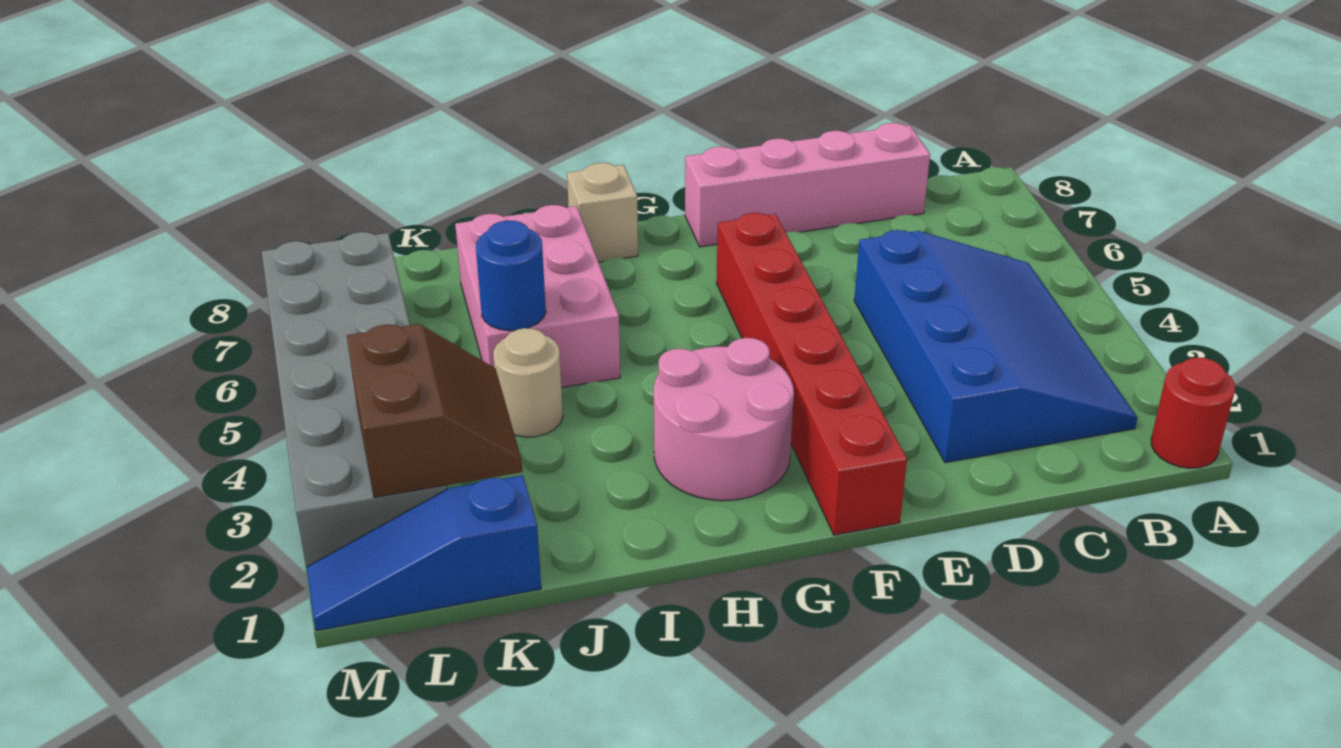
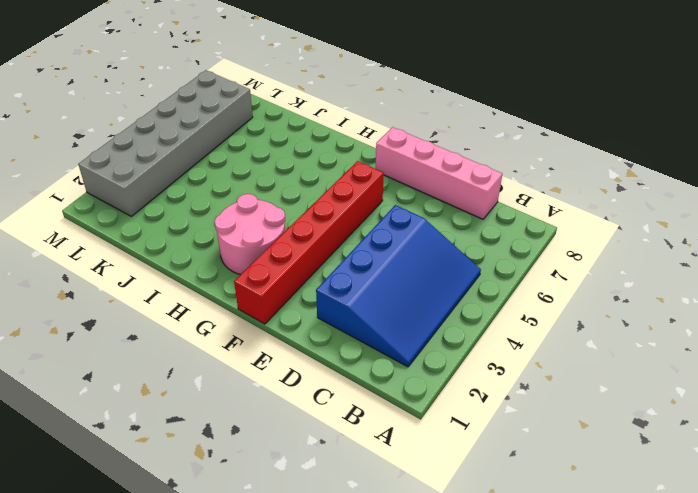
none -> red round brick A1 level 1
none -> tan brick H8 level 1
none -> pink brick I5:J7 level 1

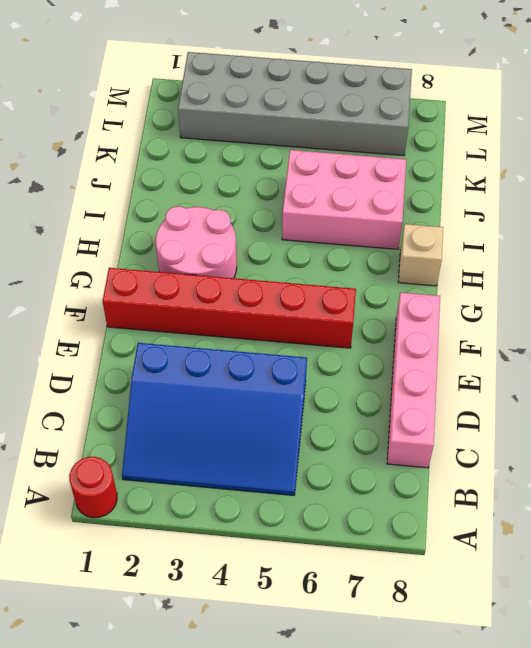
none -> tan round brick J4 level 1
none -> blue slope K1:M1 level 1 top K
none -> blue round brick J5 level 2

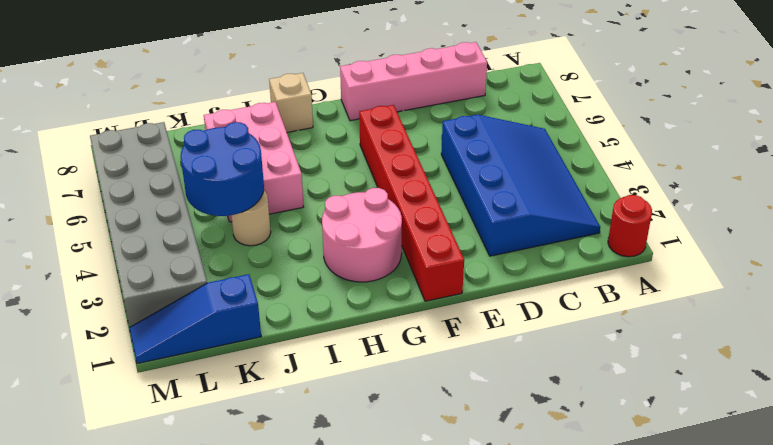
blue round brick J4:K5 level 2 -> blue round brick J5 level 2
none -> brown slope K2:L3 level 2 top L

